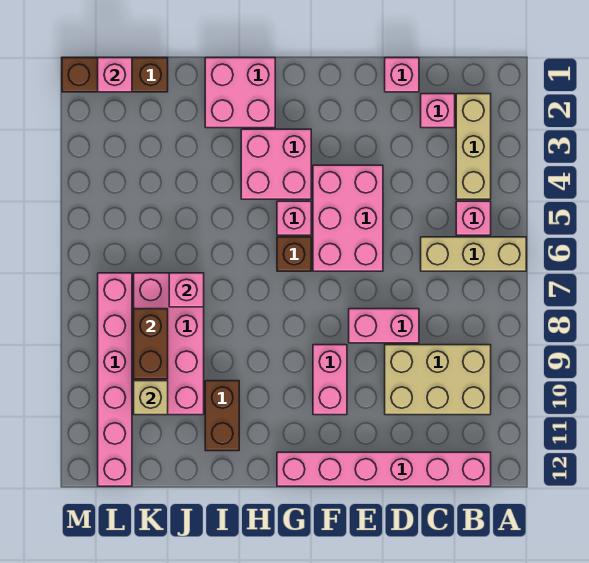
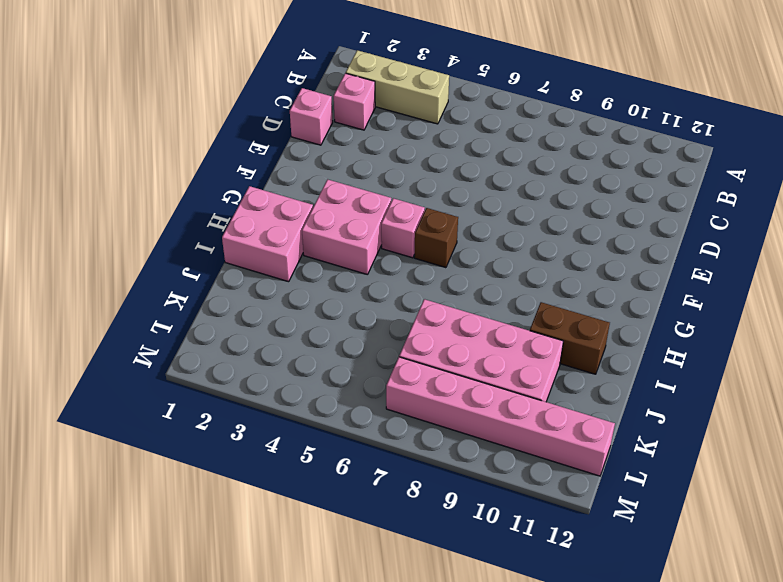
none -> tan brick A6:C6 level 1
none -> pink brick B5 level 1
none -> tan brick B9:D10 level 1

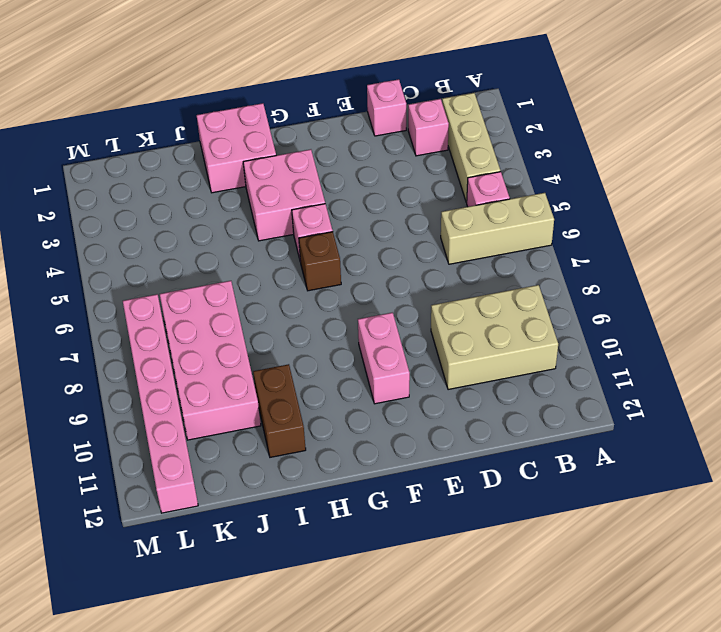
none -> pink brick B12:G12 level 1
none -> pink brick D8:E8 level 1
none -> pink brick E4:F6 level 1

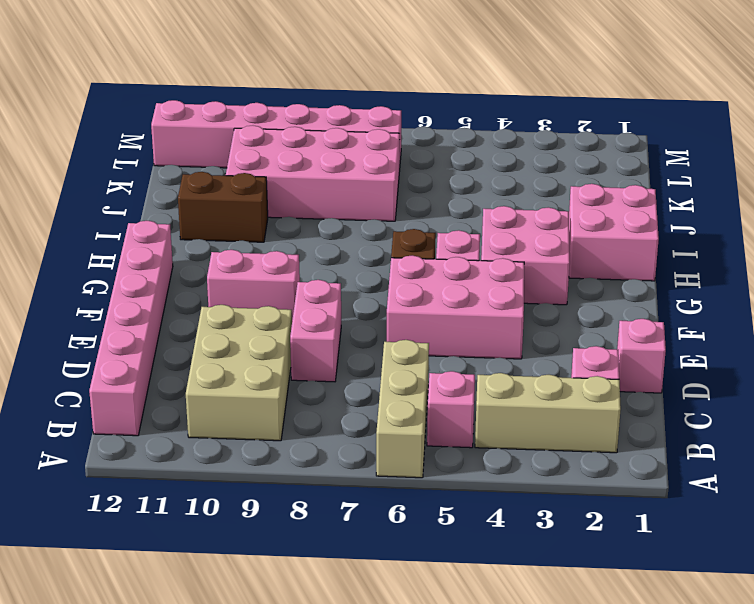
none -> brown brick K1:M1 level 1
none -> pink brick J7 level 2
none -> brown brick K8:K9 level 2

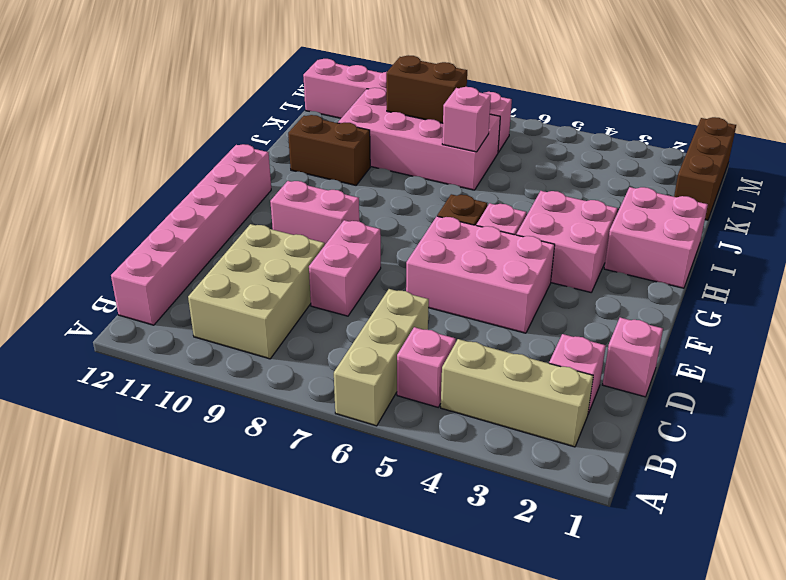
none -> tan brick K10 level 2
none -> pink brick L1 level 2

